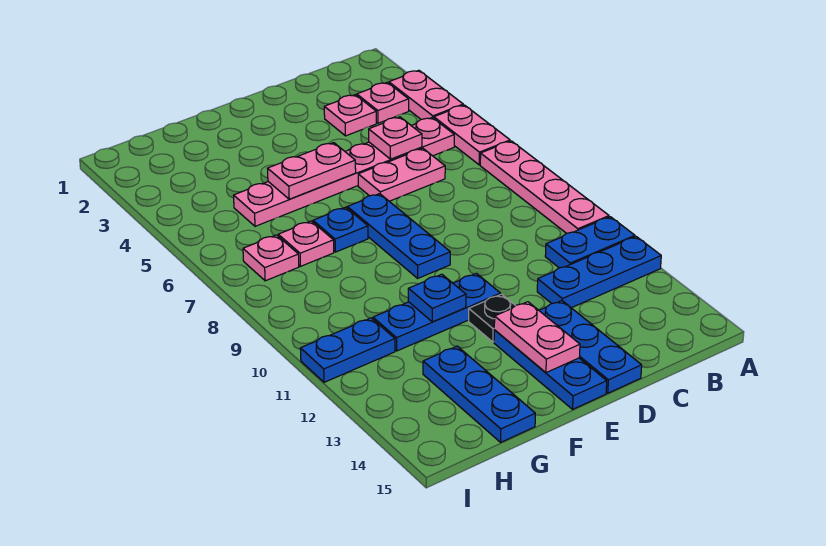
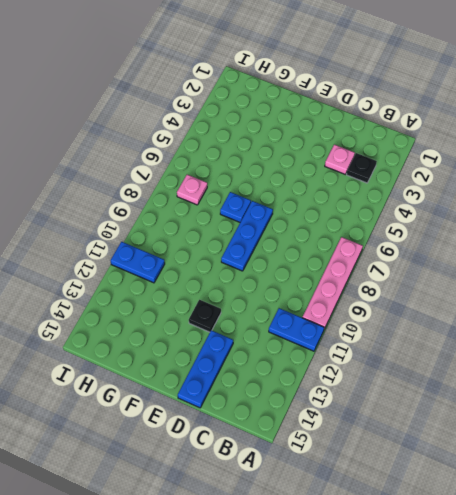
black plate B3 level 1 -> pink plate B3 level 1
none -> pink plate A3:A4 level 1
none -> pink plate A5:A6 level 1
none -> blue plate A12:C12 level 1

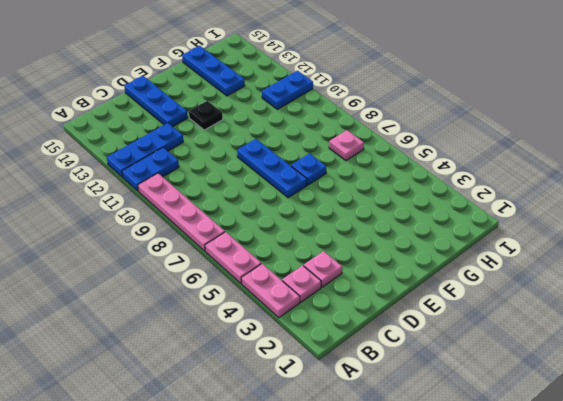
none -> pink plate B5:G5 level 1
none -> pink plate C6:D6 level 1
none -> blue plate E11:G11 level 1

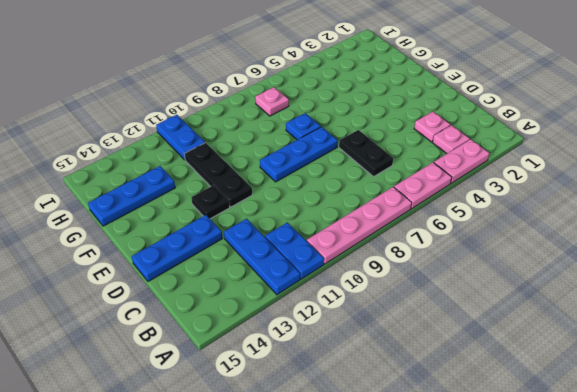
black plate C6:D6 level 1 -> pink plate C6:D6 level 1
black plate E11:G11 level 1 -> blue plate E11:G11 level 1
none -> pink plate B5:G5 level 1
none -> blue plate E13:E15 level 1
none -> pink plate G7 level 1

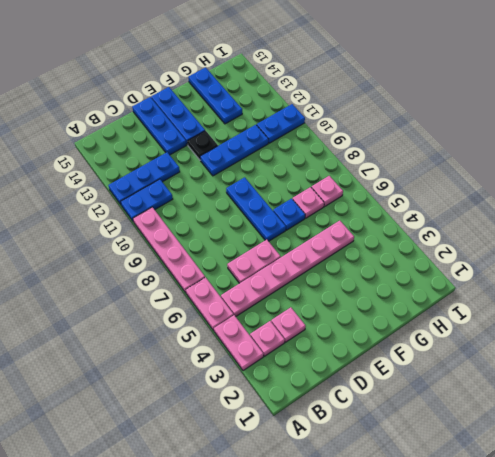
none -> pink plate C5 level 2
none -> pink plate E5:F5 level 2
none -> pink plate E13:E14 level 2

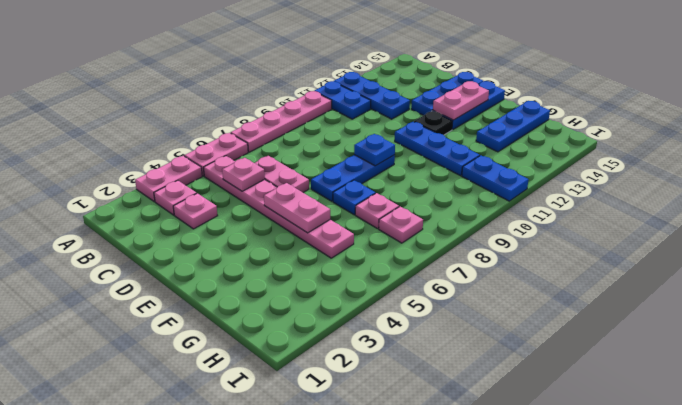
blue plate E9 level 2 -> blue plate F11 level 2

